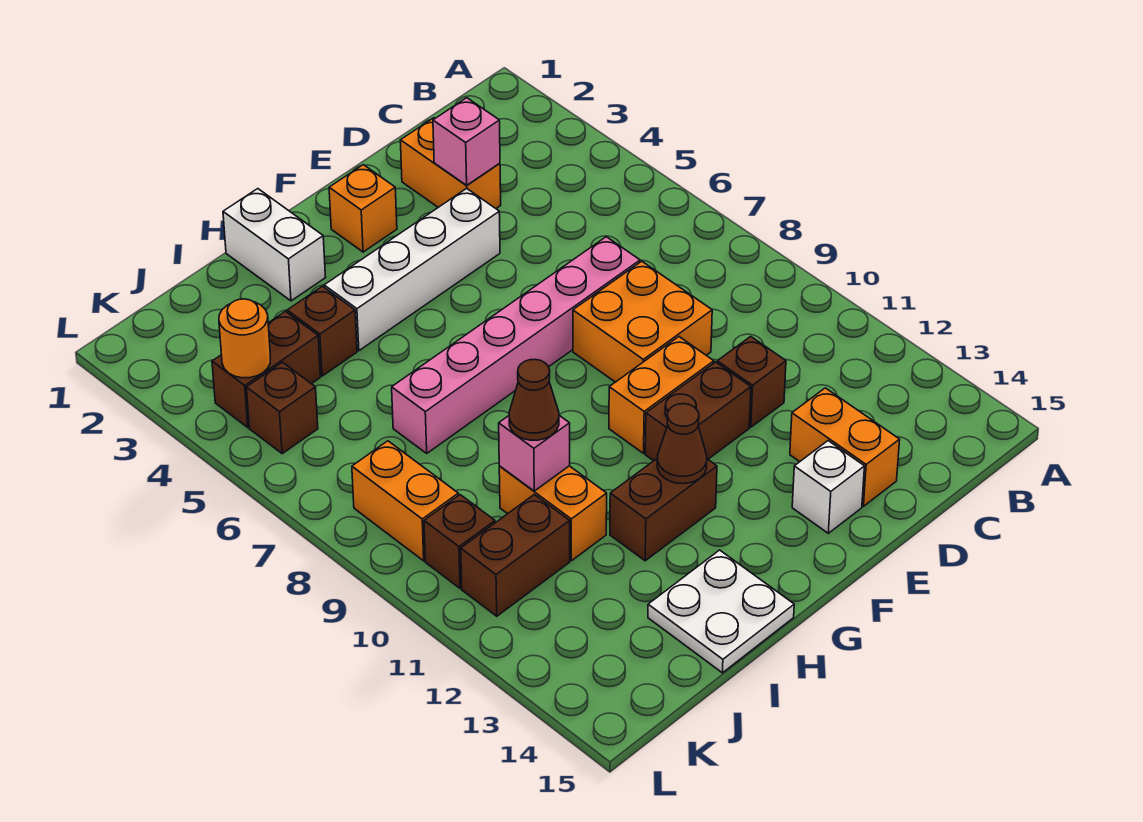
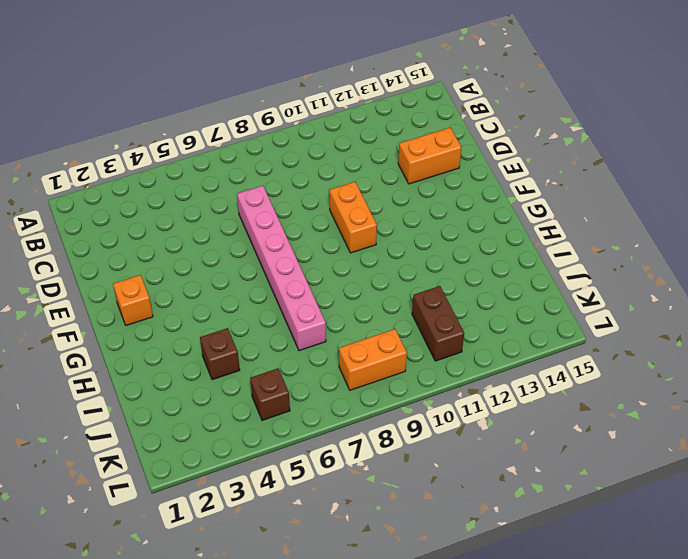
none -> orange brick D2:D3 level 1
none -> orange brick D8:E9 level 1
none -> brown brick D11 level 1

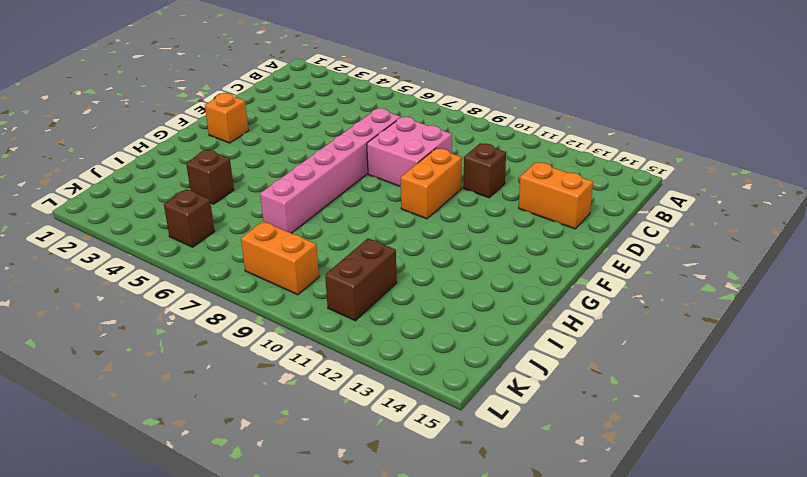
pink brick D8:E9 level 1 -> orange brick D8:E9 level 1
none -> orange brick D2:D3 level 1
none -> white brick E4:H4 level 1
none -> brown brick E11:F11 level 1

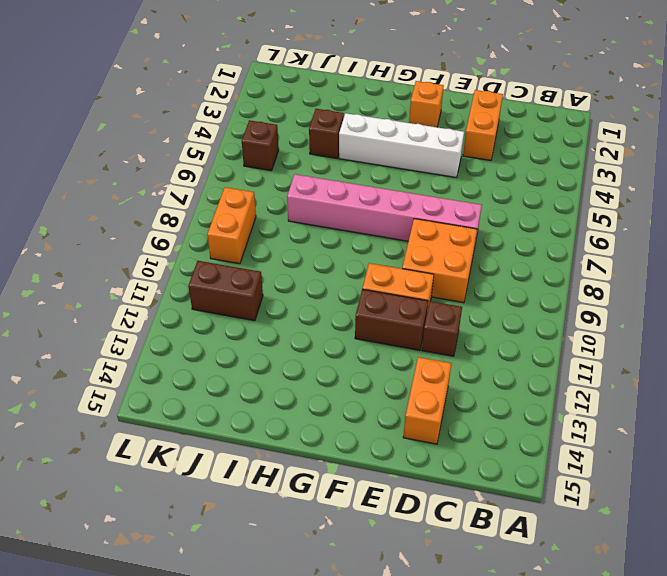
none -> white brick E14 level 1
none -> brown brick G12:H12 level 1
none -> white brick H1:H2 level 1

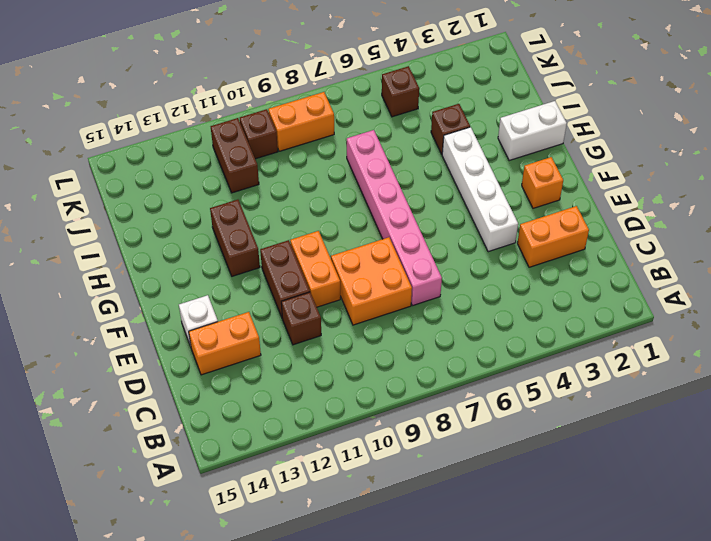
none -> white plate H14:I15 level 1
none -> orange brick I10:I11 level 1
none -> brown brick J4:K4 level 1

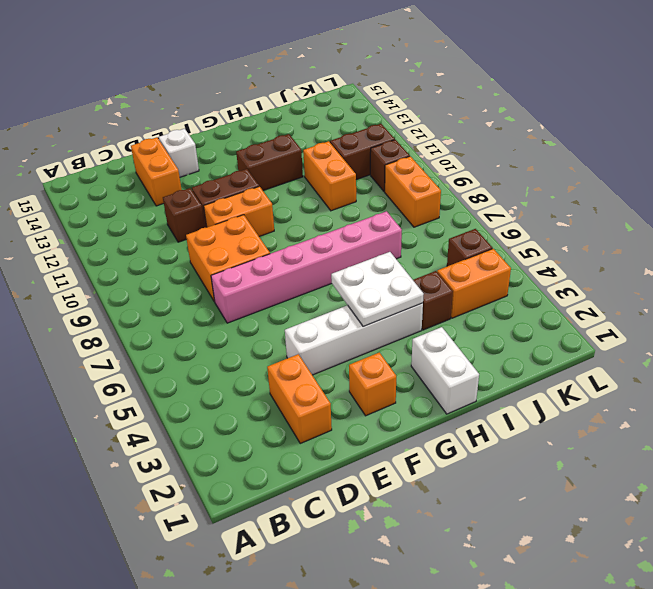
white plate G4:H5 level 2 -> white plate H14:I15 level 1
orange brick J4:K4 level 1 -> brown brick J4:K4 level 1
none -> pink brick D3 level 2
none -> brown cone G12 level 2
none -> pink brick I10 level 2

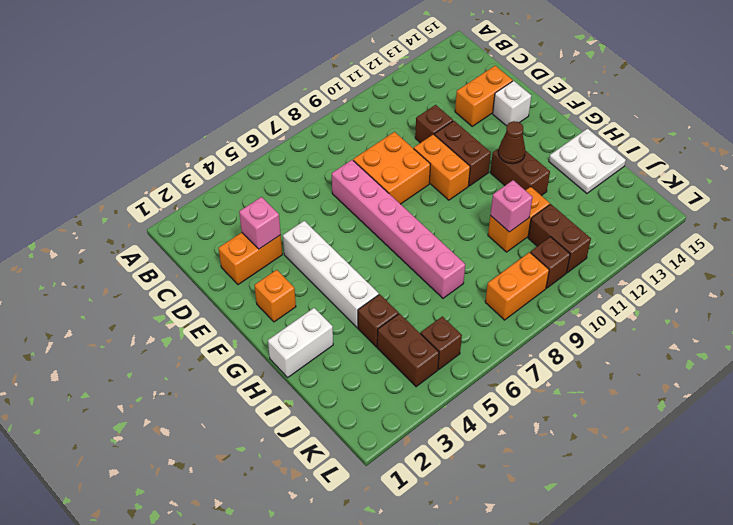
none -> orange round brick K4 level 2
none -> brown cone I10 level 3

